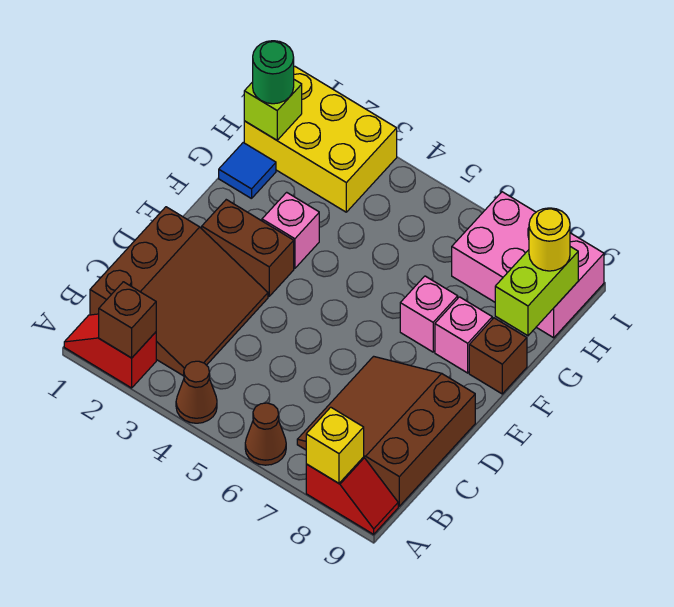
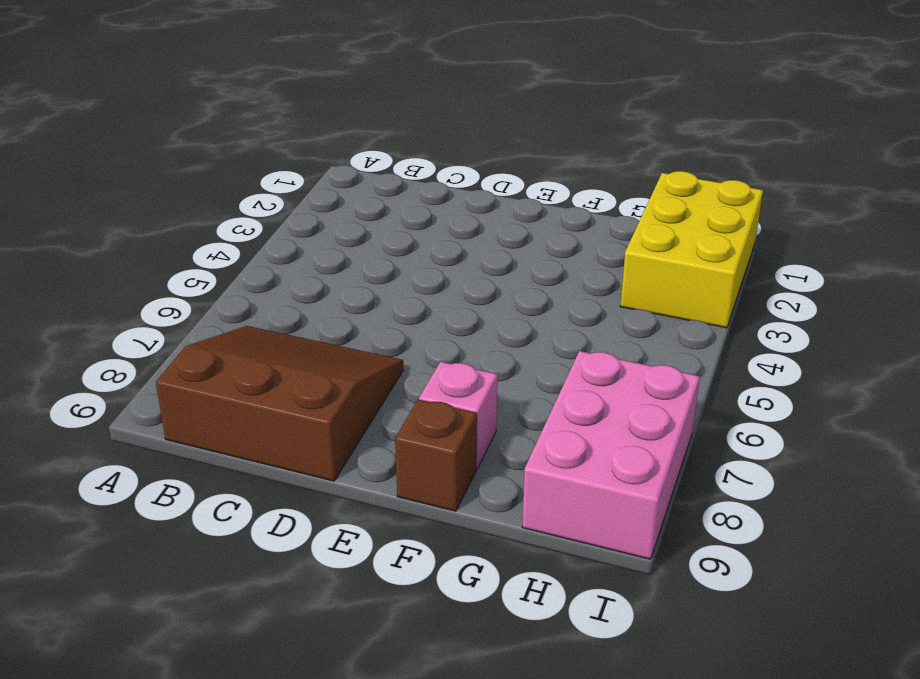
none -> red slope A1:A2 level 1 top 2
none -> brown cone A4 level 1
none -> brown cone A6 level 1

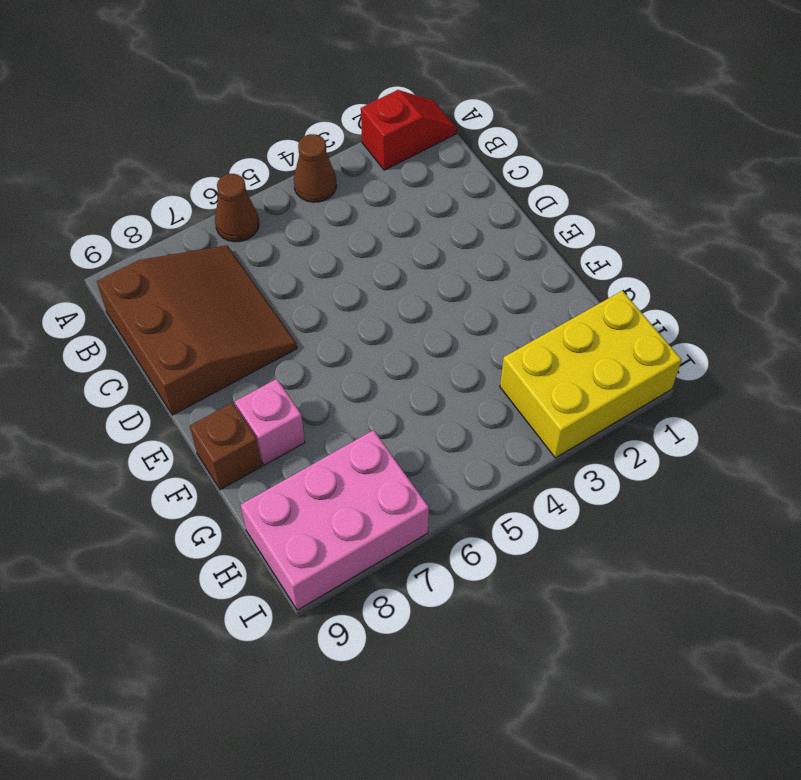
none -> red slope A8:A9 level 1 top 8
none -> brown slope B1:D3 level 1 top 1
none -> brown brick E2:E3 level 1

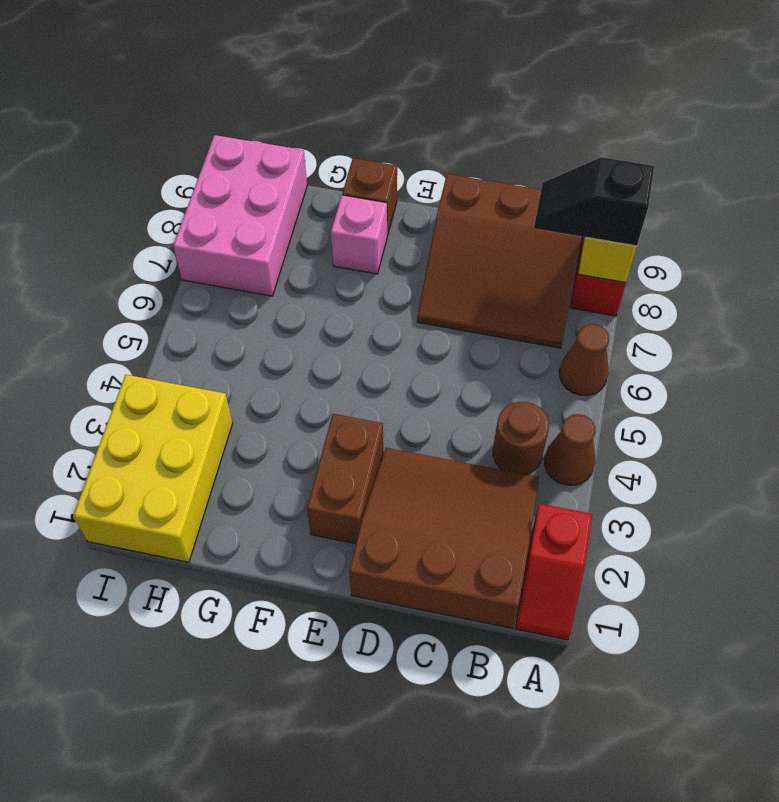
black slope A8:B8 level 3 top A -> none
brown round brick B4 level 1 -> none
none -> pink brick F3 level 1
none -> pink brick F7 level 1
none -> blue tile G1 level 1

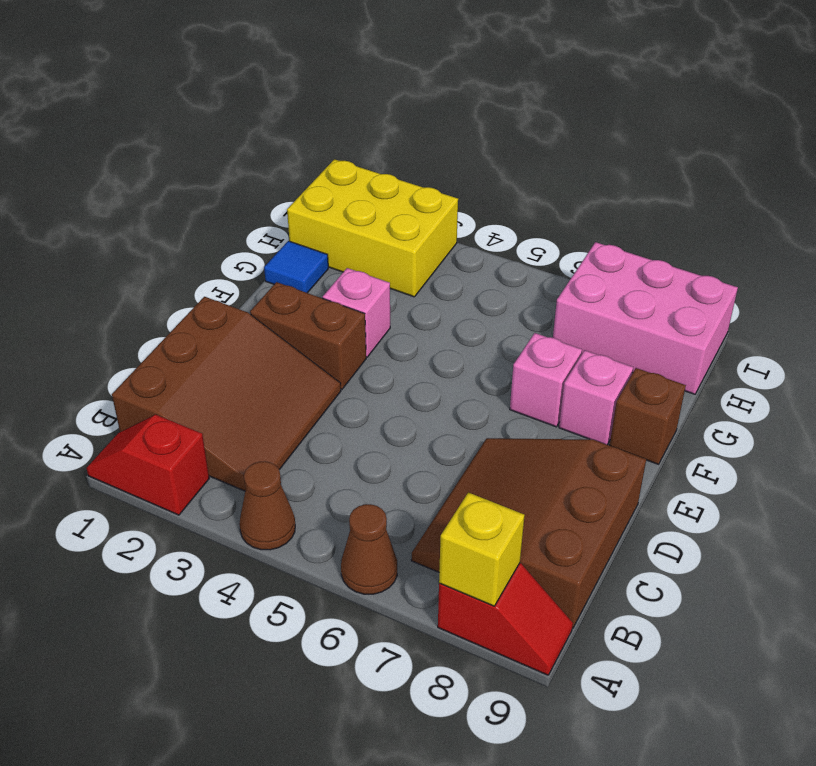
none -> brown brick A2 level 2
none -> lime brick G9:H9 level 2
none -> lime brick H1 level 2

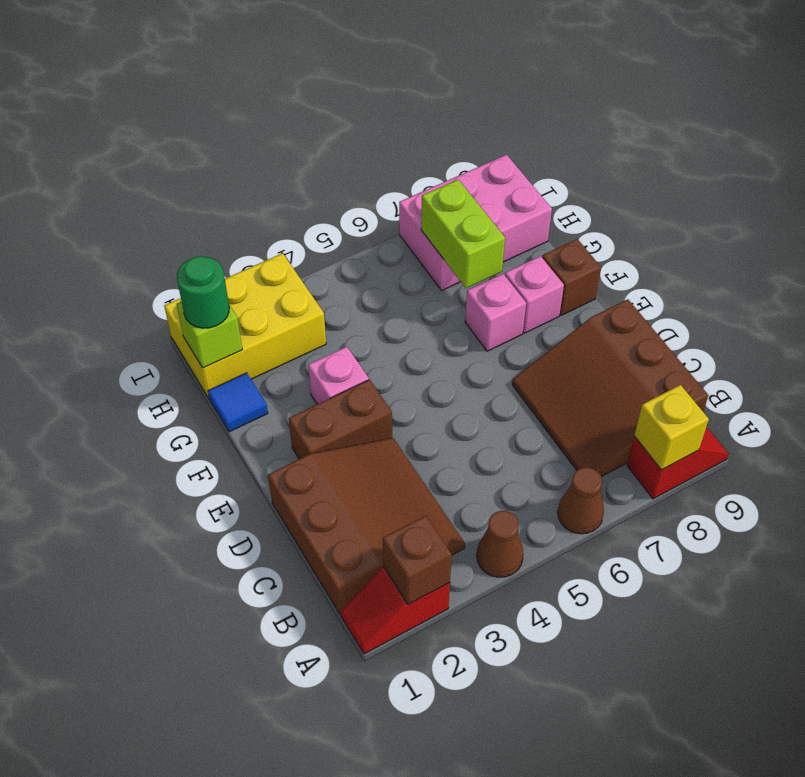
lime brick G7:H7 level 2 -> lime brick G9:H9 level 2
none -> yellow round brick H9 level 3

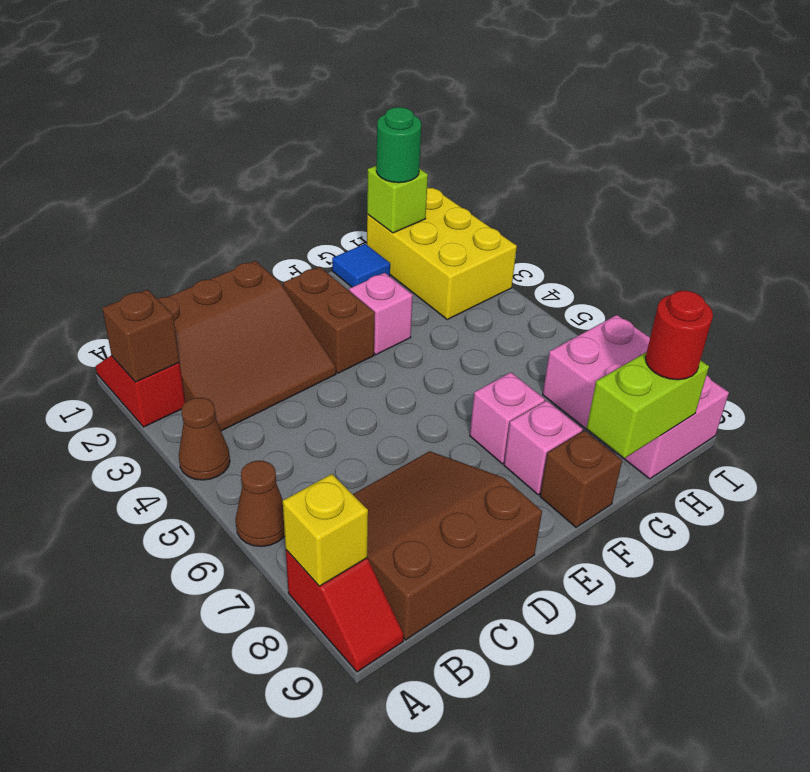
red round brick H9 level 3 -> yellow round brick H9 level 3

